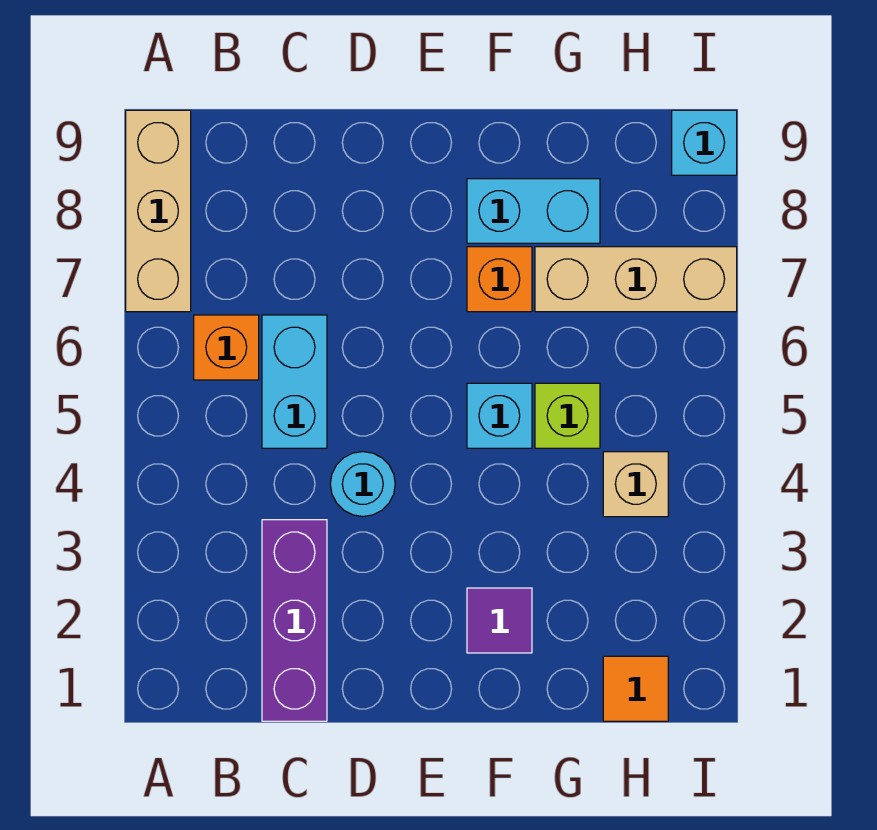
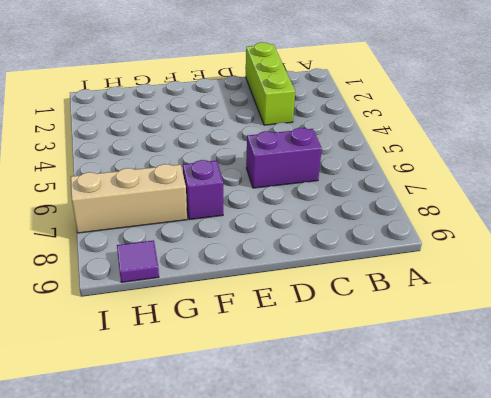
lime brick C1:C3 level 1 -> purple brick C1:C3 level 1
purple brick C6:D6 level 1 -> cyan brick C5:C6 level 1
purple brick F7 level 1 -> orange brick F7 level 1
purple tile H9 level 1 -> purple tile F2 level 1
none -> tan brick A7:A9 level 1
none -> orange brick B6 level 1
none -> cyan round brick D4 level 1

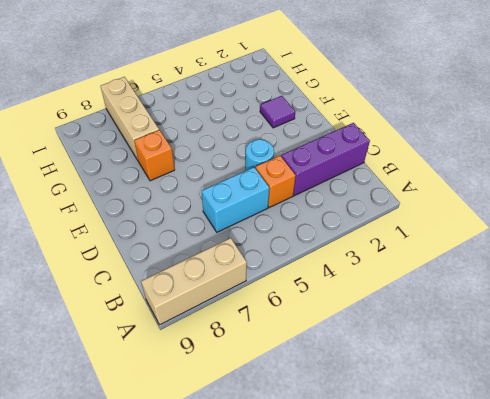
orange brick C4 level 1 -> orange brick B6 level 1
none -> cyan brick F5 level 1
none -> cyan brick F8:G8 level 1
none -> lime brick G5 level 1

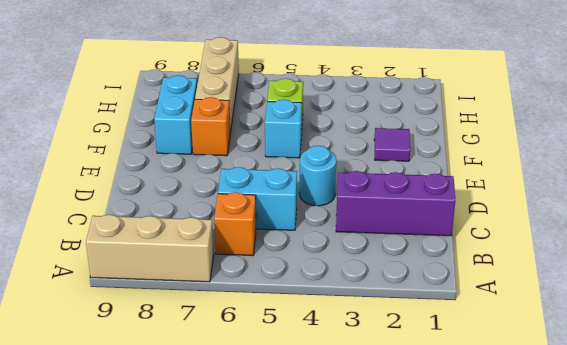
none -> orange tile H1 level 1
none -> tan brick H4 level 1
none -> cyan brick I9 level 1

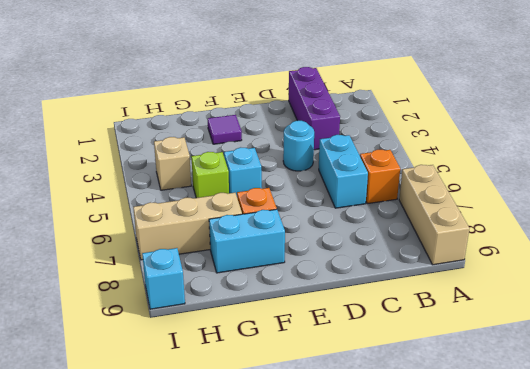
none -> orange tile H1 level 1

